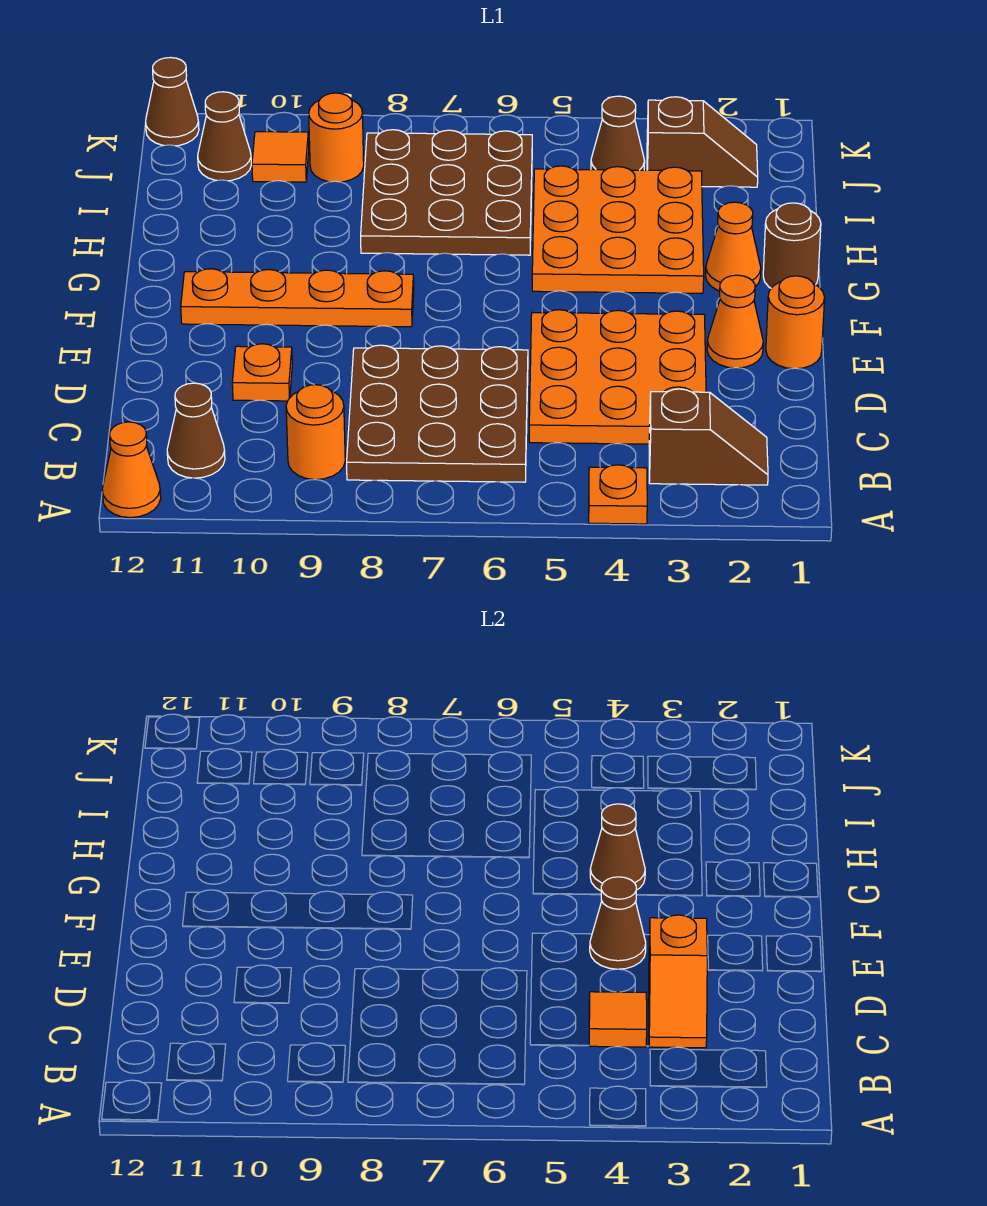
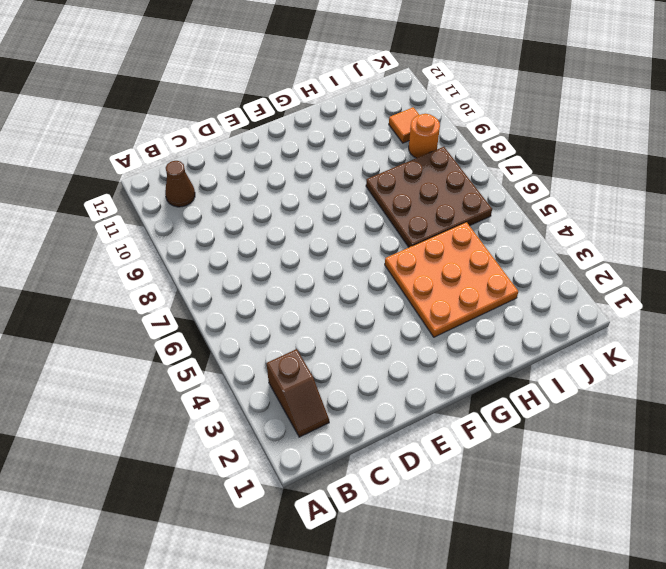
none -> orange plate A4 level 1
none -> orange cone A12 level 1
none -> brown plate B6:D8 level 1

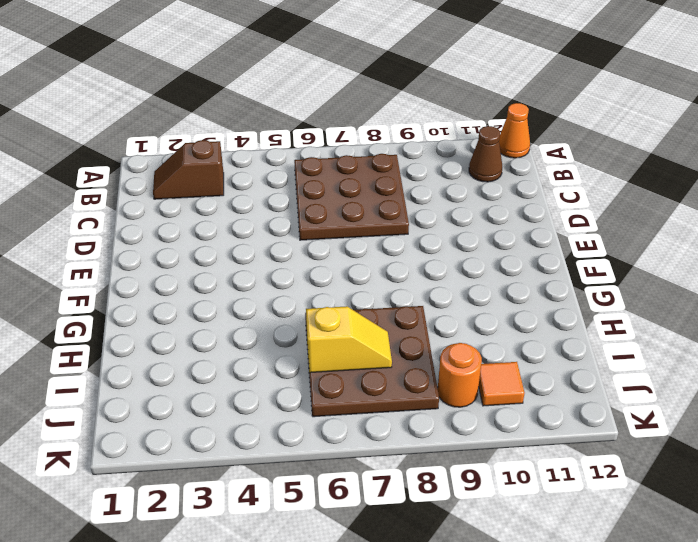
yellow slope I6:I7 level 2 top 6 -> none
none -> orange plate A4 level 1
none -> orange round brick B9 level 1
none -> orange plate C3:E5 level 1

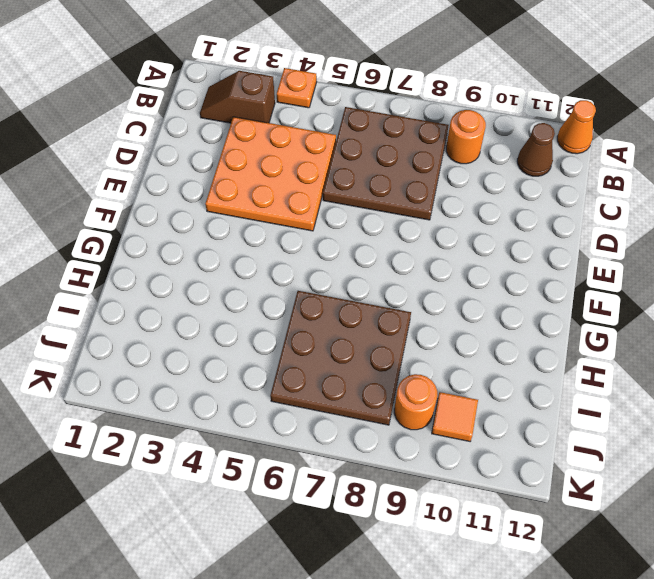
none -> orange plate D10 level 1
none -> orange round brick E1 level 1
none -> orange cone E2 level 1

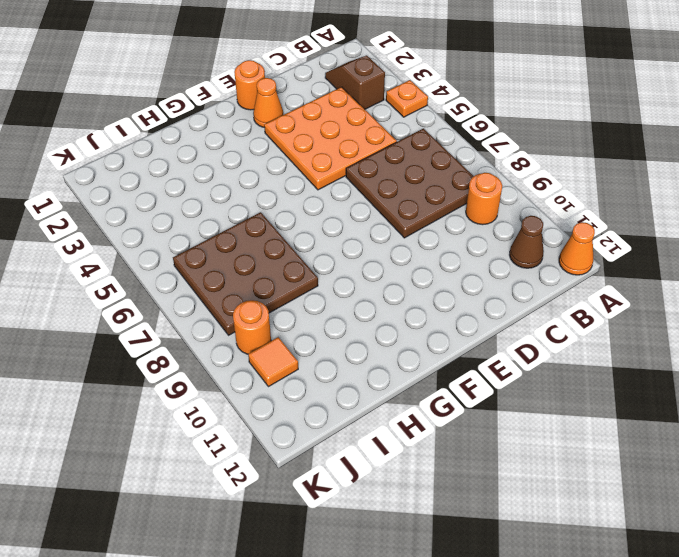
none -> orange plate D10 level 1
none -> orange plate F8:F11 level 1
none -> brown round brick G1 level 1

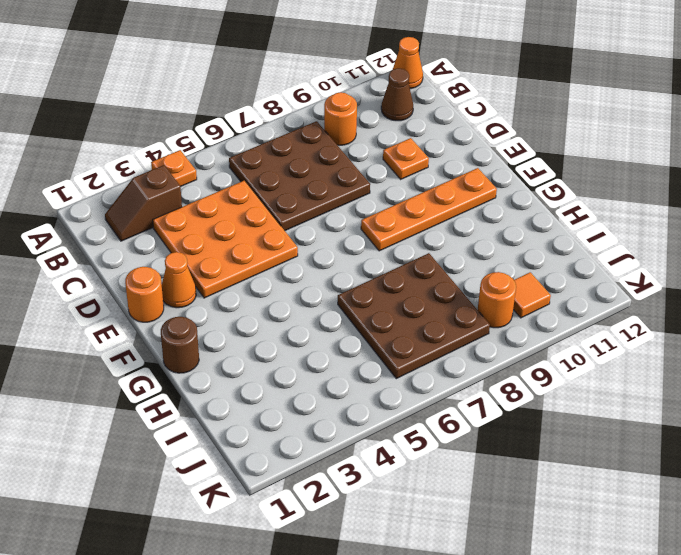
none -> orange cone G2 level 1
none -> orange plate G3:I5 level 1
none -> brown slope J2:J3 level 1 top 3

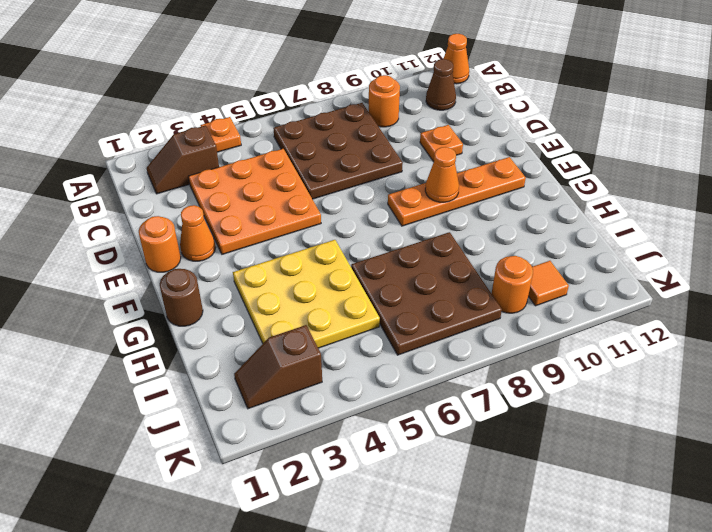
orange cone F9 level 2 -> orange cone G2 level 1
yellow plate G3:I5 level 1 -> orange plate G3:I5 level 1
none -> brown cone J4 level 1
none -> brown cone J11 level 1
none -> brown cone K12 level 1

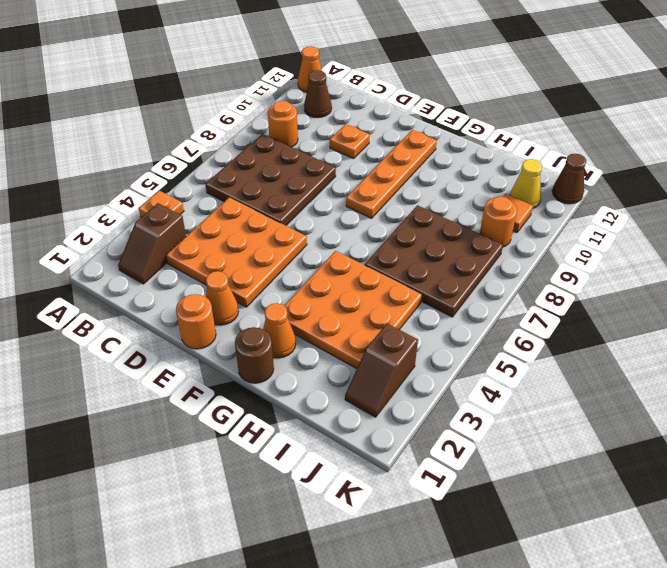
yellow cone J11 level 1 -> brown cone J11 level 1
none -> brown cone J4 level 1
none -> orange slope C3:D3 level 2 top D
none -> orange tile C4 level 2

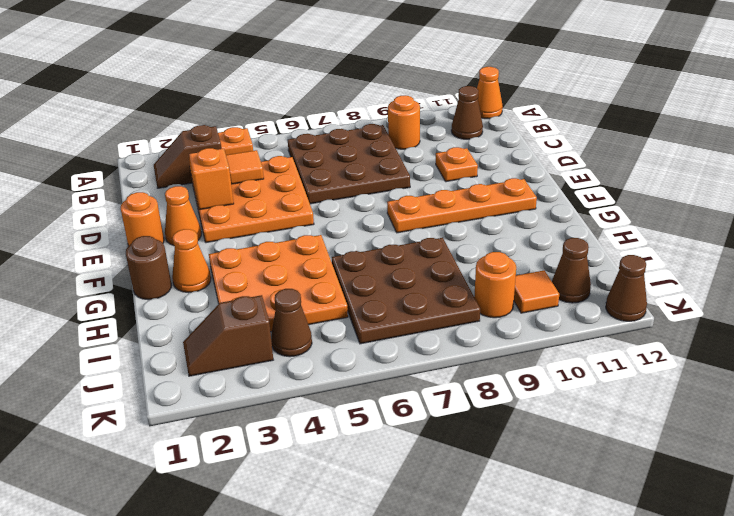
none -> brown cone E4 level 2
none -> brown cone G4 level 2

